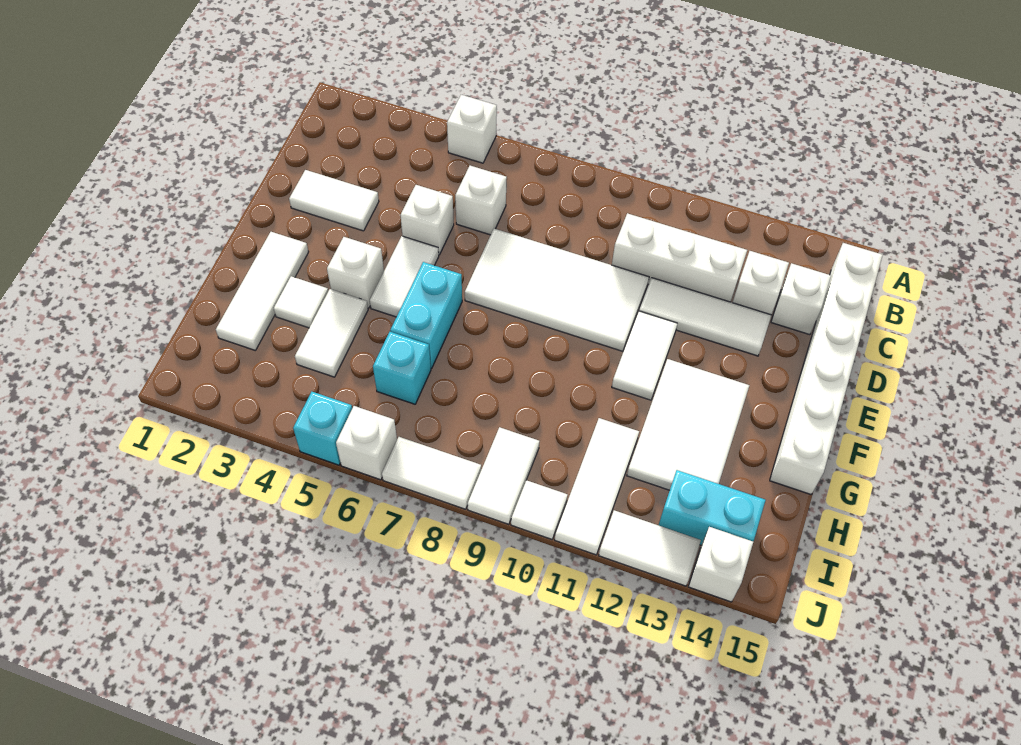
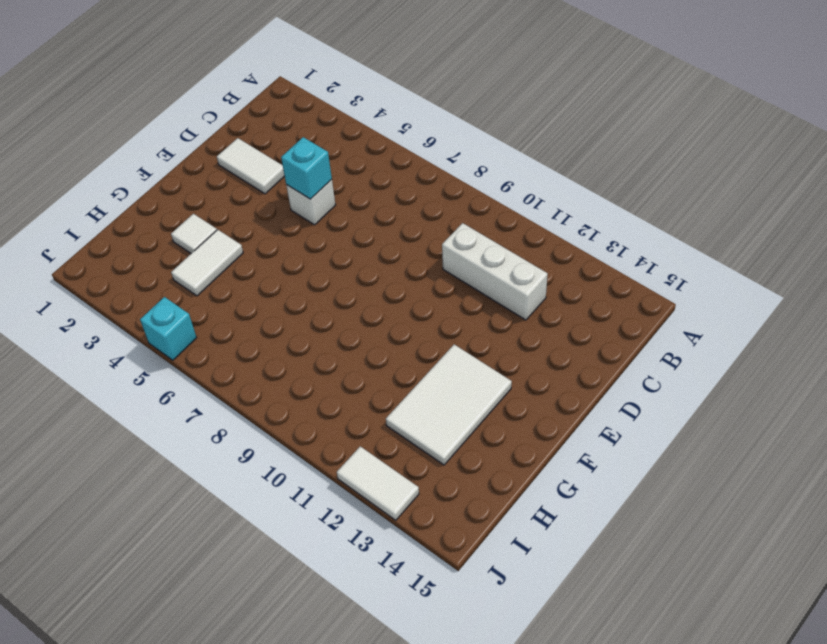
cyan brick D5 level 2 -> cyan brick H6 level 1
none -> white brick A5 level 1
none -> white brick B15:G15 level 1
none -> white brick C6 level 1

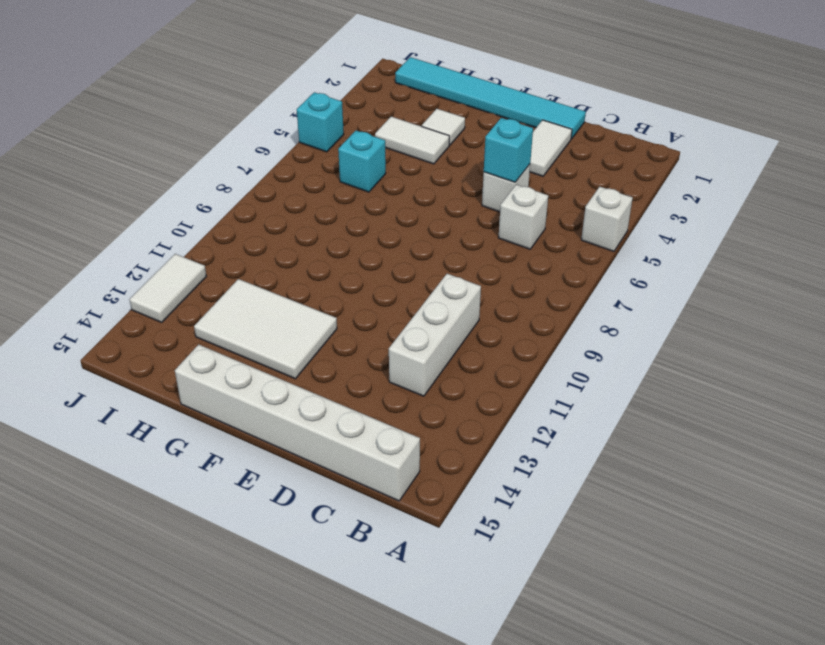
cyan tile D1:I1 level 1 -> none
cyan brick D5 level 2 -> none
none -> white brick C13 level 1
none -> white brick C14 level 1
none -> white tile D7:E10 level 1

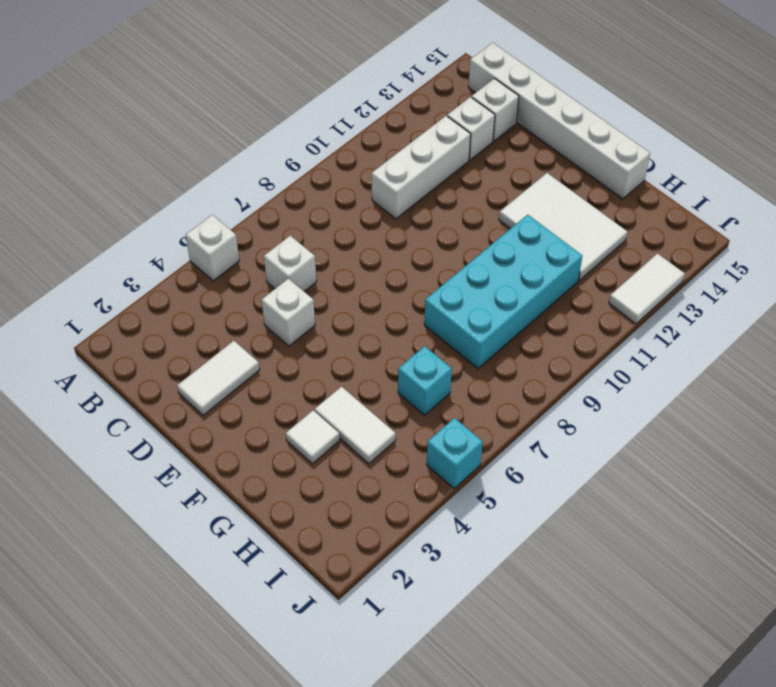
cyan brick G8:H11 level 1 -> white tile H11:J11 level 1
none -> white tile D7:E10 level 1
none -> white tile D11:D13 level 1
none -> white tile E5:F5 level 1

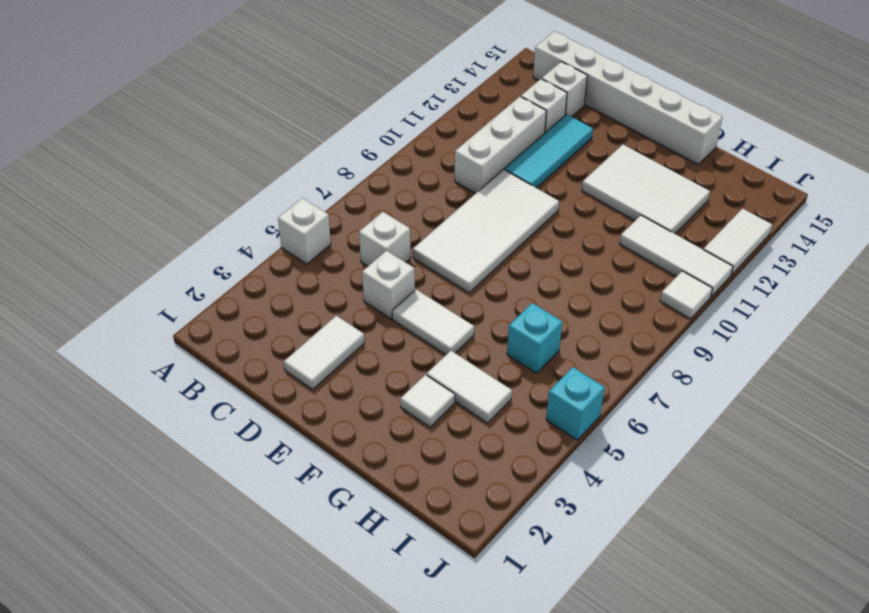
cyan tile D11:D13 level 1 -> white tile D11:D13 level 1
none -> white tile E11:F11 level 1
none -> white tile F2:H2 level 1
none -> white brick F4 level 1

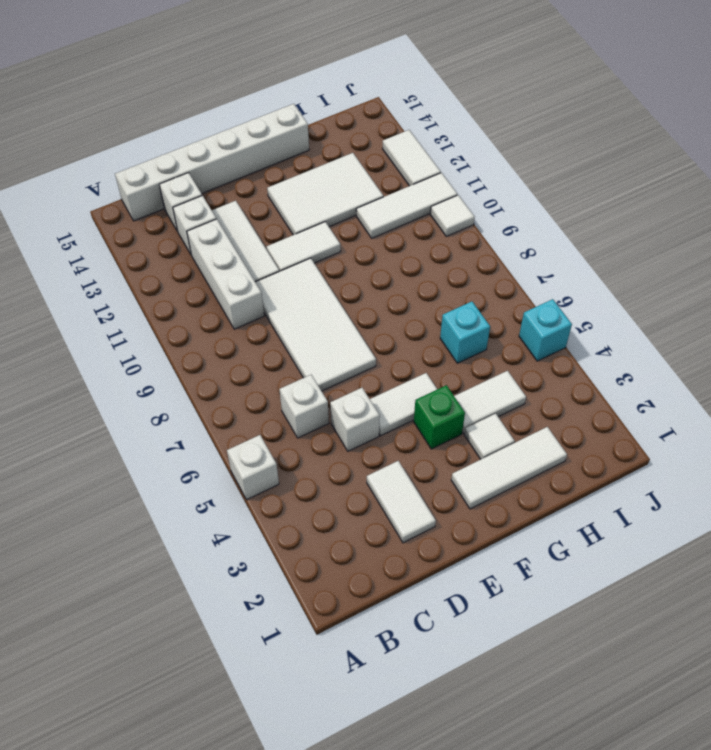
green brick F4 level 1 -> white brick F4 level 1
none -> cyan brick F6:G6 level 1
none -> white tile I9:J9 level 1
none -> cyan brick I13:I14 level 1

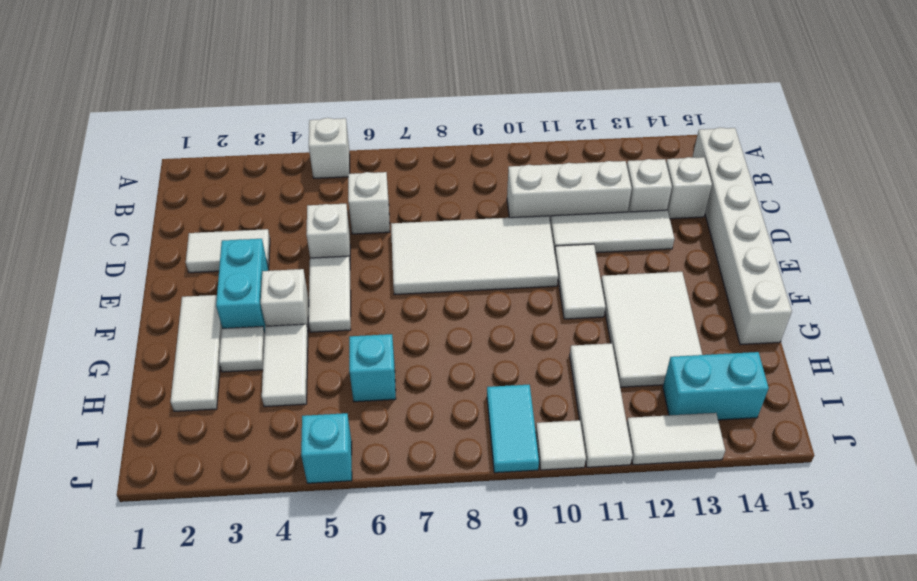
cyan brick E3:F3 level 1 -> cyan brick F6:G6 level 1
cyan tile I9:J9 level 1 -> white tile I9:J9 level 1
none -> white brick J6 level 1
none -> white tile J7:J8 level 1
none -> white brick J14 level 1

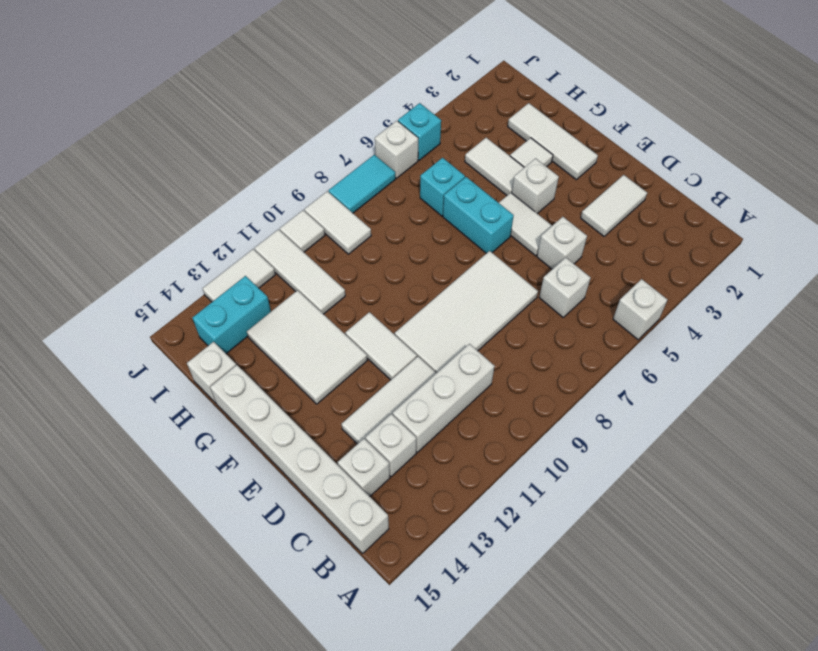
white brick H15 level 1 -> white brick J14 level 1
cyan tile J7:J8 level 1 -> white tile J7:J8 level 1

